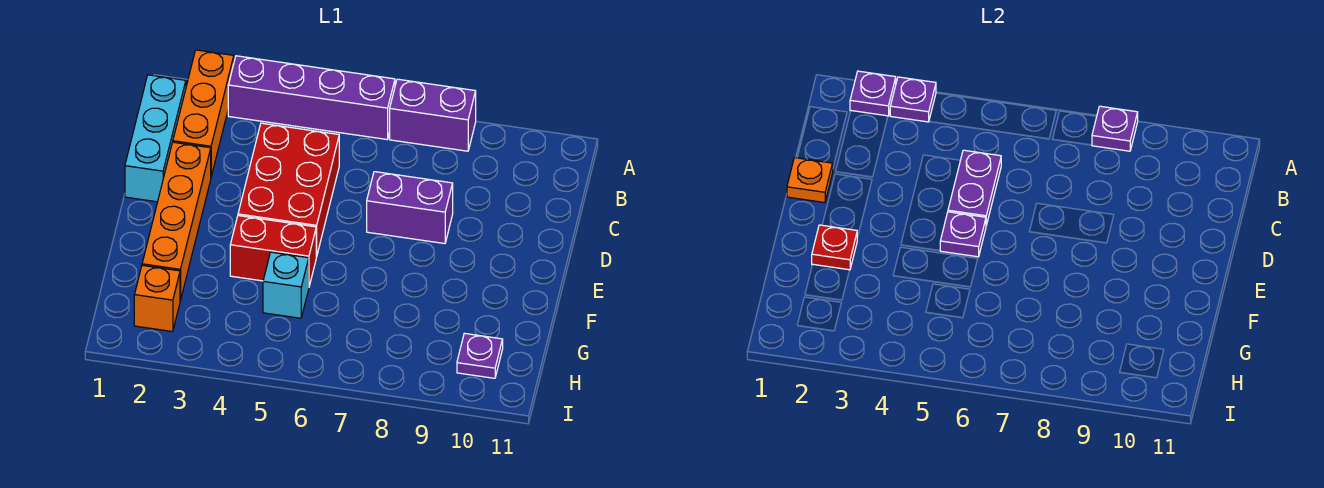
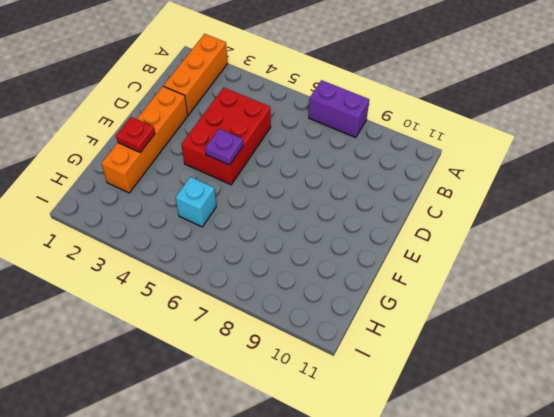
none -> purple brick A3:A6 level 1
none -> cyan brick B1:D1 level 1
none -> purple brick D7:D8 level 1

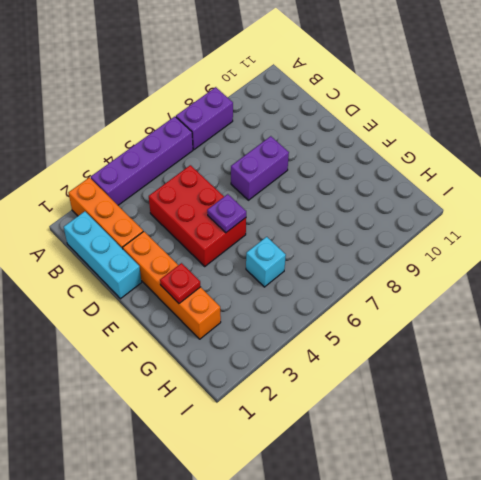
none -> red brick F4:F5 level 1
none -> orange brick H2 level 1
none -> purple plate H10 level 1

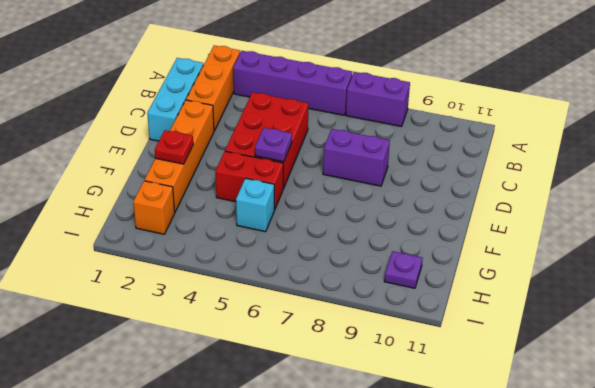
none -> purple plate A2 level 2
none -> purple plate A3 level 2
none -> purple plate A8 level 2

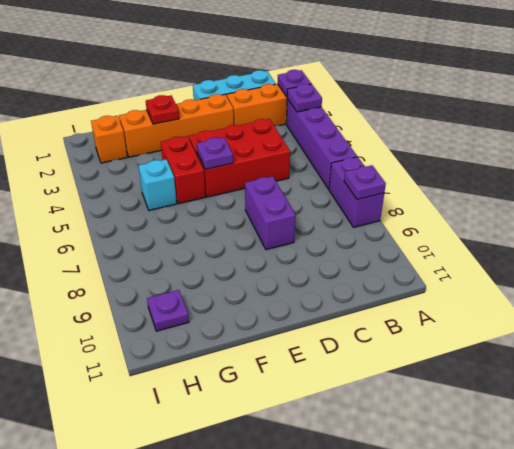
none -> purple plate C5:D5 level 2
none -> orange plate D1 level 2

